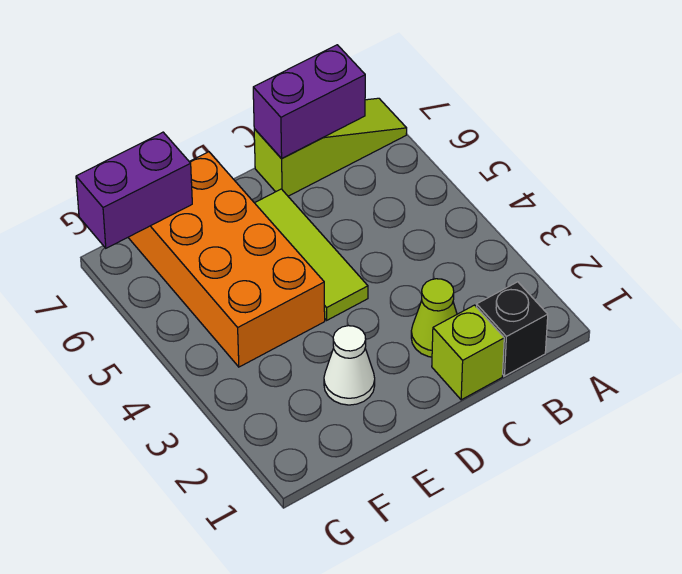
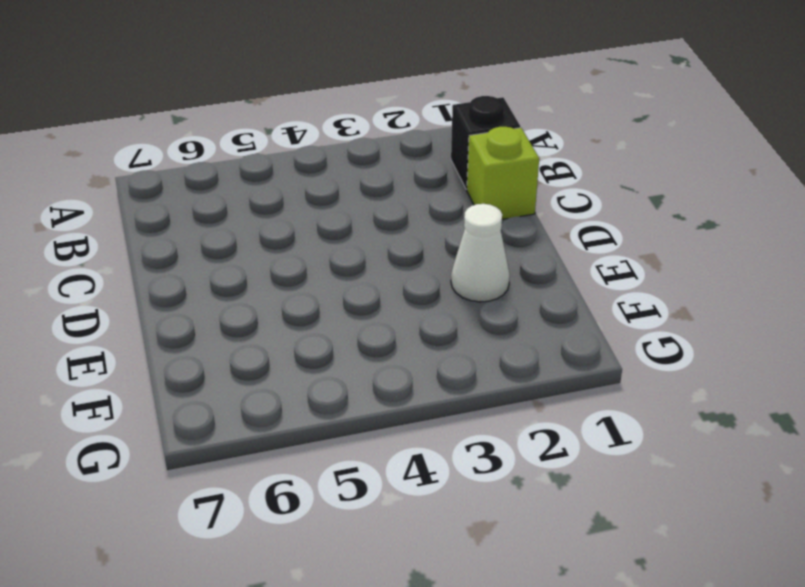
none -> lime slope A7:C7 level 1 top C
none -> lime cone C2 level 1

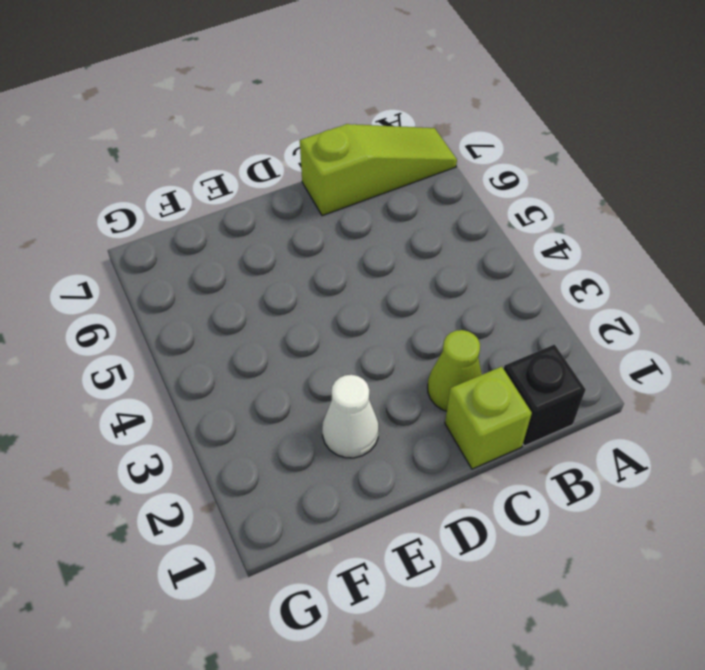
none -> lime tile D4:D6 level 1
none -> orange brick E4:F7 level 1

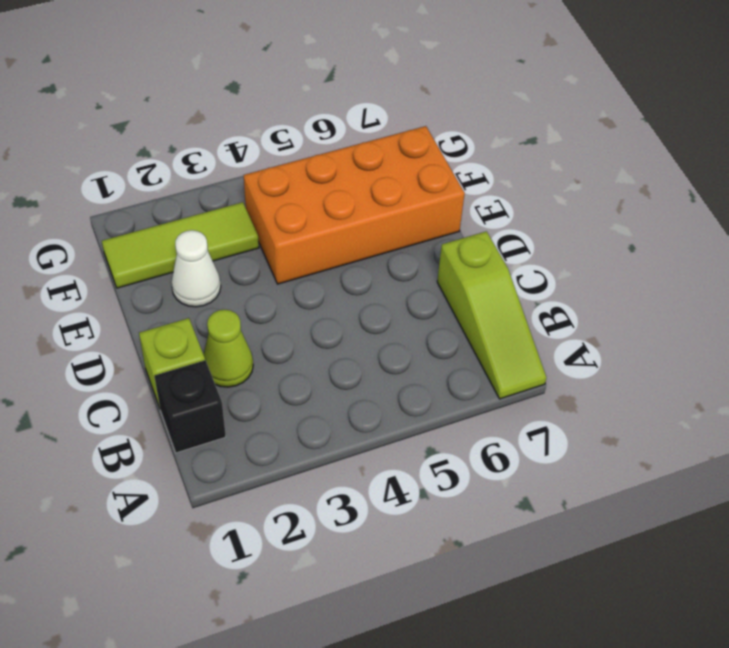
lime tile F1:F3 level 1 -> lime tile D4:D6 level 1
none -> purple brick B7:C7 level 2
none -> purple brick F7:G7 level 2

